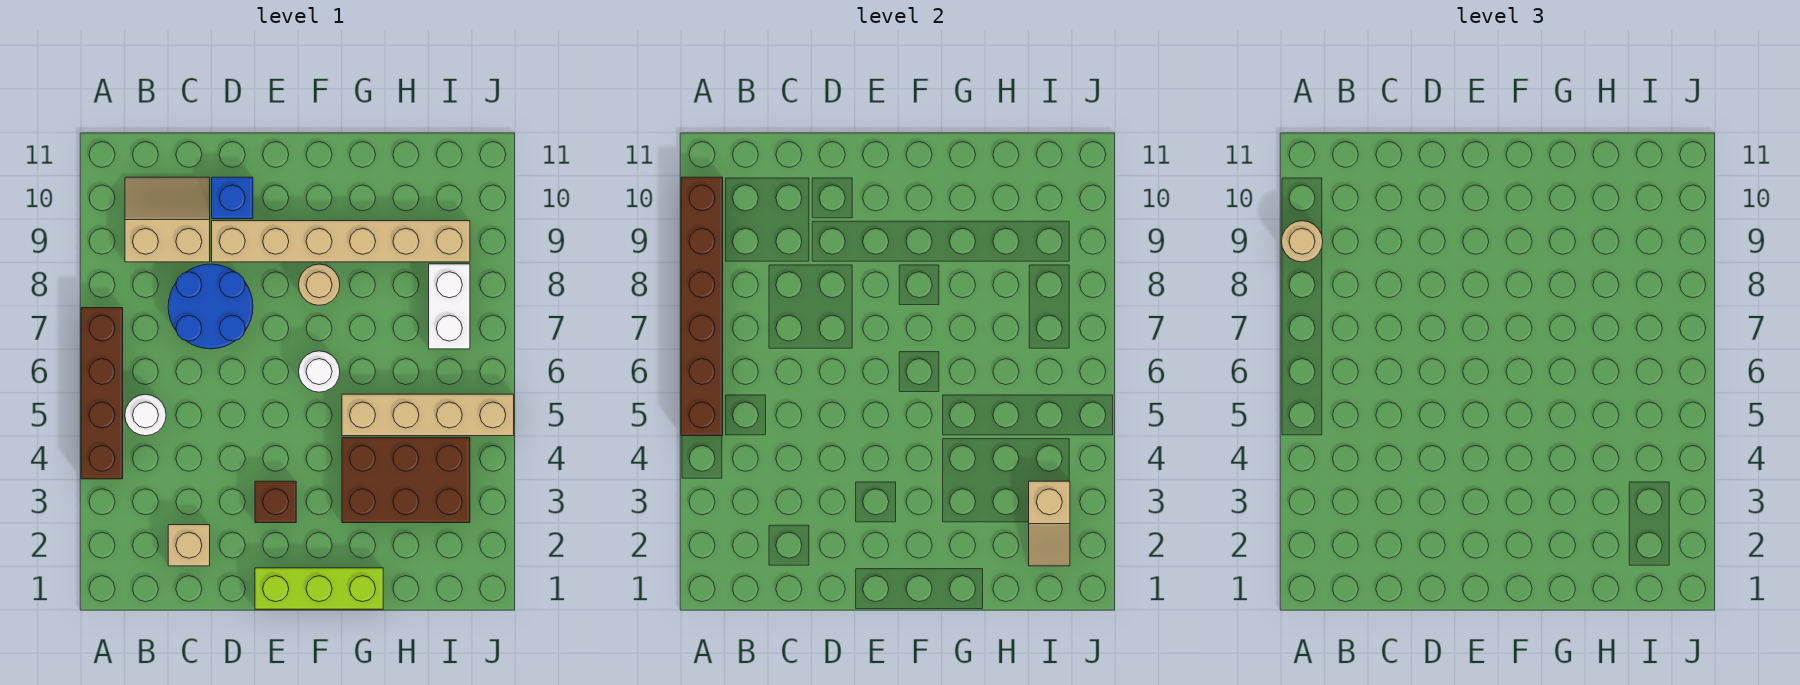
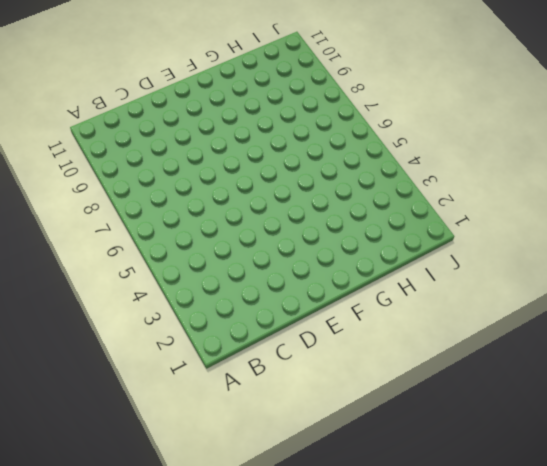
none -> brown brick A4:A7 level 1
none -> white round brick B5 level 1
none -> tan slope B9:C10 level 1 top 9

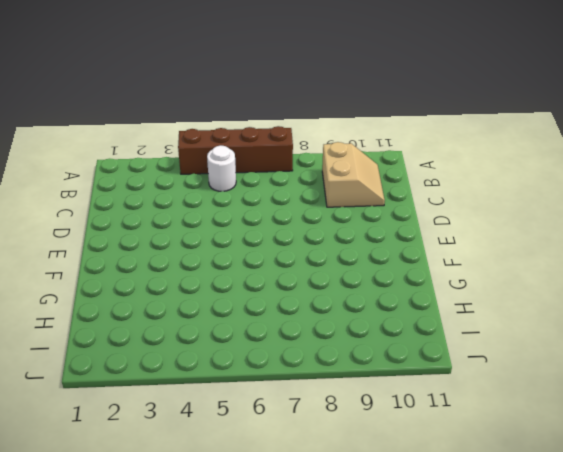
none -> tan brick C2 level 1
none -> blue round brick C7:D8 level 1
none -> tan brick D9:I9 level 1

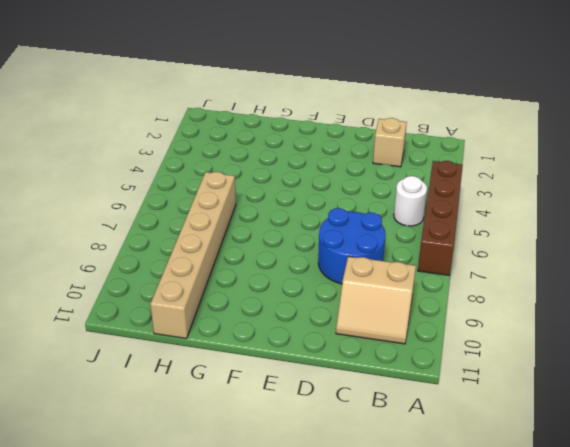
tan brick H6:H11 level 1 -> tan brick D9:I9 level 1
none -> blue brick D10 level 1
none -> lime brick E1:G1 level 1
none -> brown brick E3 level 1

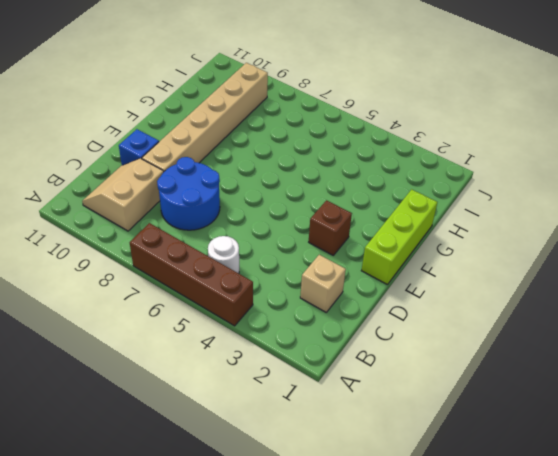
none -> white round brick F6 level 1
none -> tan round brick F8 level 1
none -> brown brick G3:I4 level 1

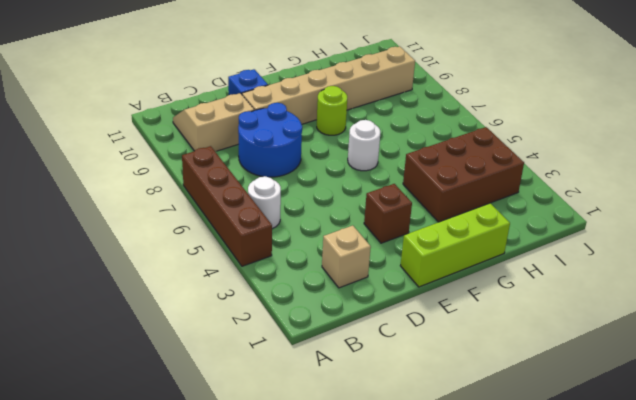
lime round brick F8 level 1 -> tan round brick F8 level 1
none -> tan brick G5:J5 level 1
none -> white brick I7:I8 level 1
none -> brown brick A5:A10 level 2

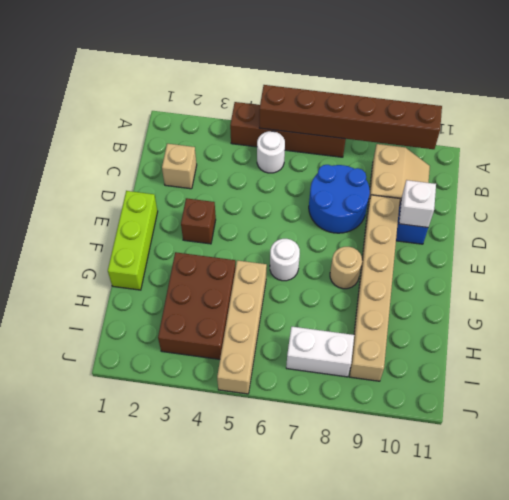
white brick D10 level 2 -> none
none -> tan slope I2:I3 level 2 top 3
none -> tan round brick A9 level 3

